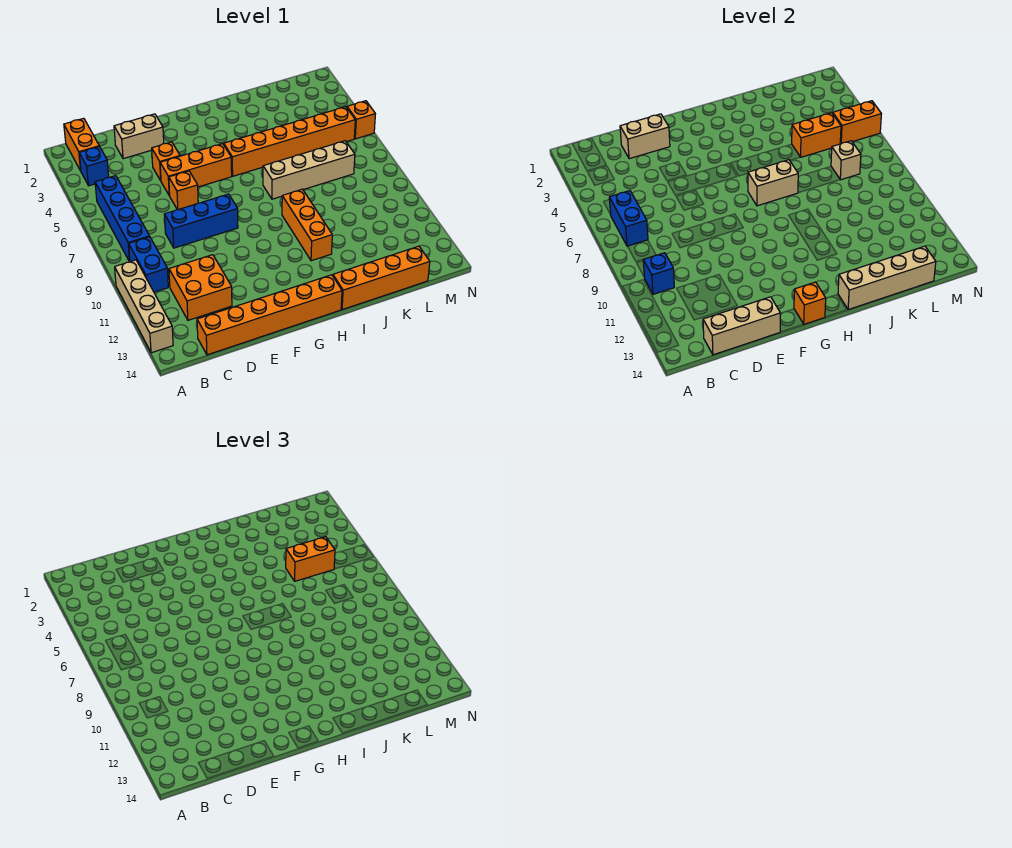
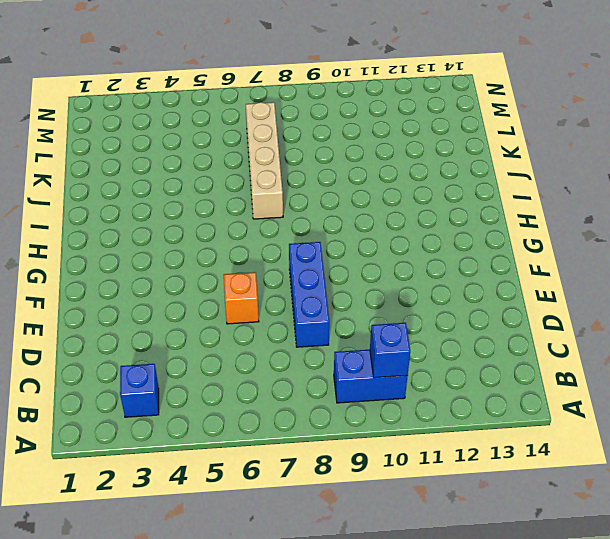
none -> tan brick A10:A13 level 1
none -> orange brick B1:B2 level 1
none -> blue brick B5:B8 level 1

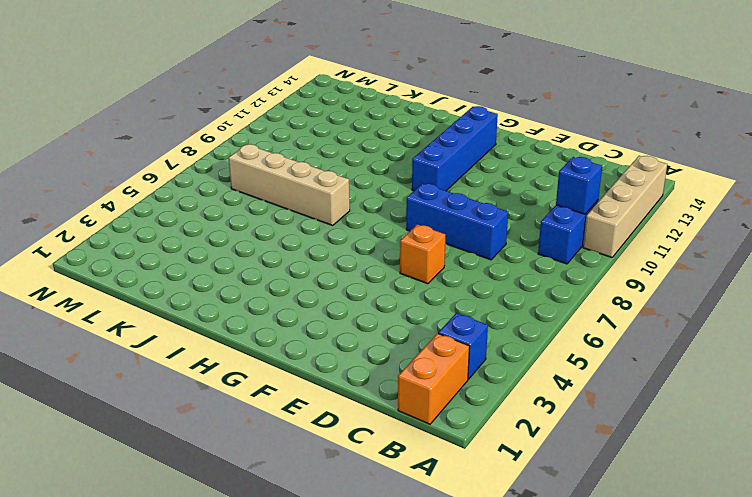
blue brick G10:G13 level 1 -> blue brick B5:B8 level 1
none -> orange brick C11:D12 level 1
none -> orange brick C14:H14 level 1
none -> tan brick D2:E2 level 1

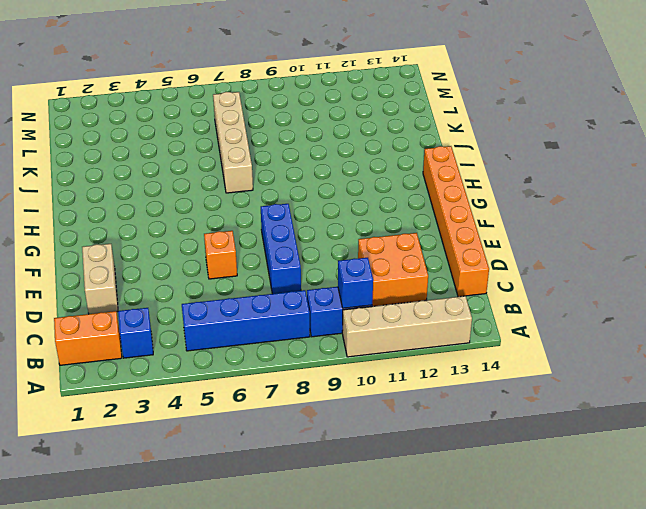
none -> orange brick E4 level 1
none -> orange brick E5:G5 level 1
none -> orange brick H5:M5 level 1

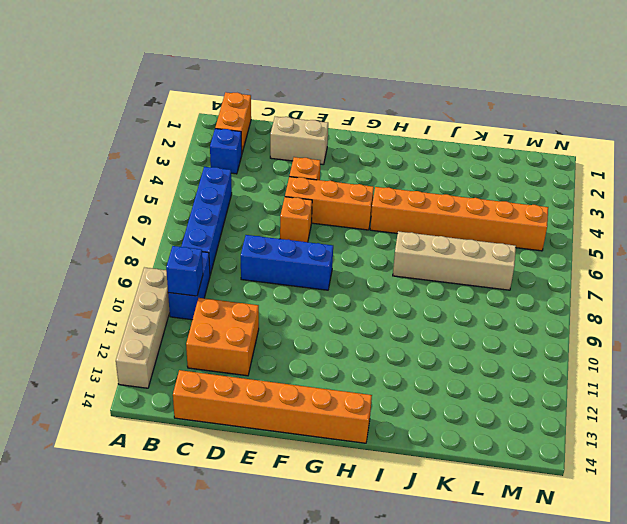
none -> orange brick I9:I11 level 1
none -> orange brick I14:L14 level 1
none -> orange brick N5 level 1

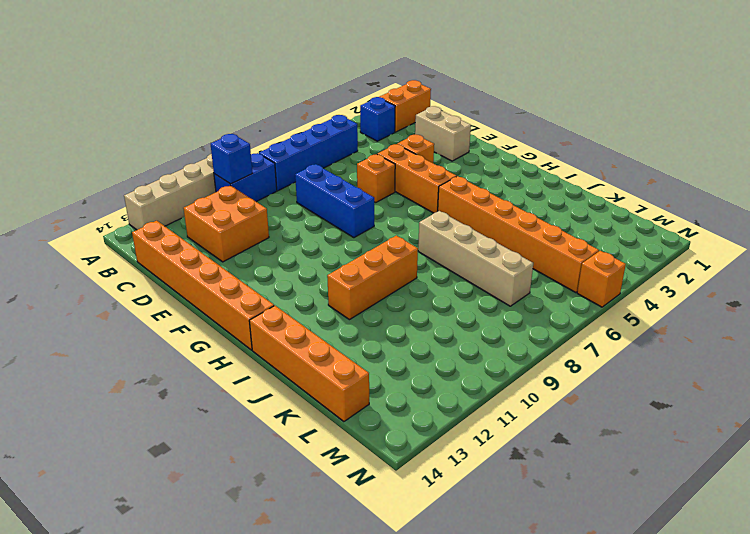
none -> blue brick B6:B7 level 2
none -> tan brick C14:E14 level 2
none -> tan brick D2:E2 level 2

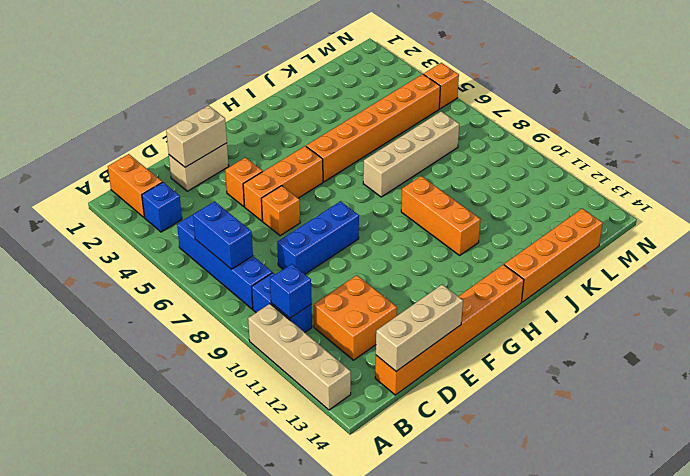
none -> orange brick G14 level 2
none -> tan brick H7:I7 level 2
none -> tan brick I14:L14 level 2

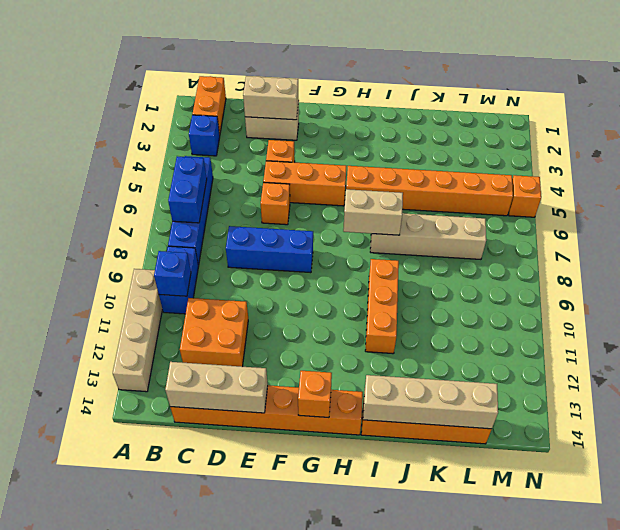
none -> orange brick K5:L5 level 2
none -> tan brick L7 level 2
none -> orange brick M5:N5 level 2

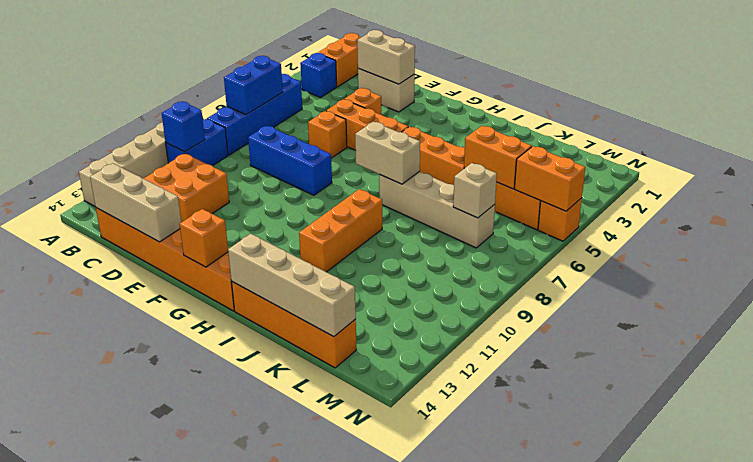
none -> orange brick K5:L5 level 3

